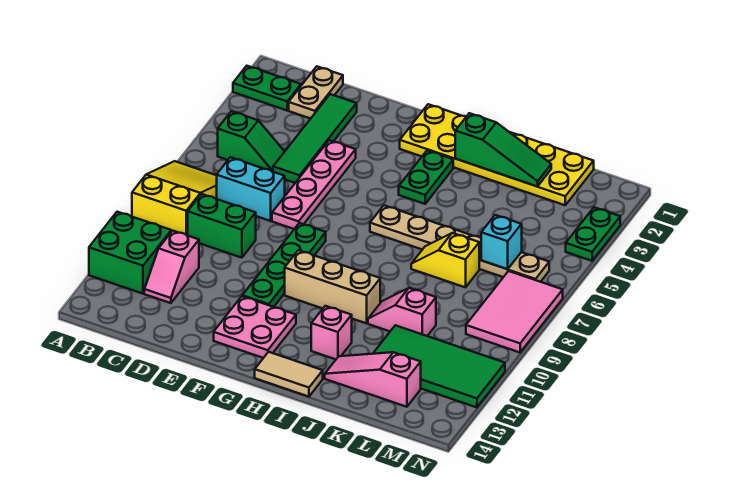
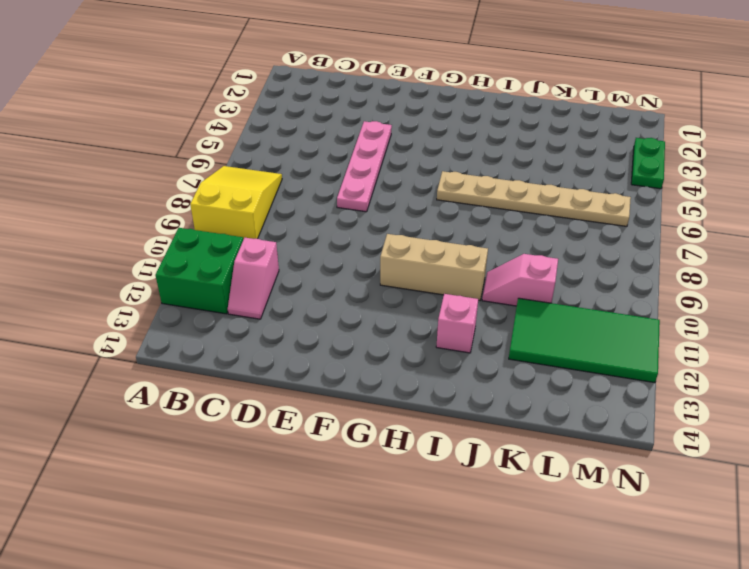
none -> green plate A2:B2 level 1
none -> green slope B5:C5 level 1 top B
none -> tan plate C1:C2 level 1

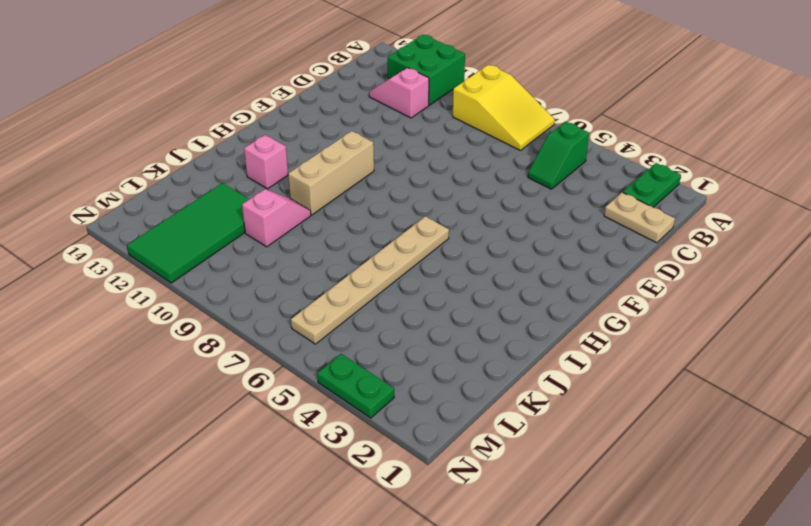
none -> cyan brick C7:D7 level 1
none -> green brick C9:D9 level 1
none -> green tile D2:D5 level 1

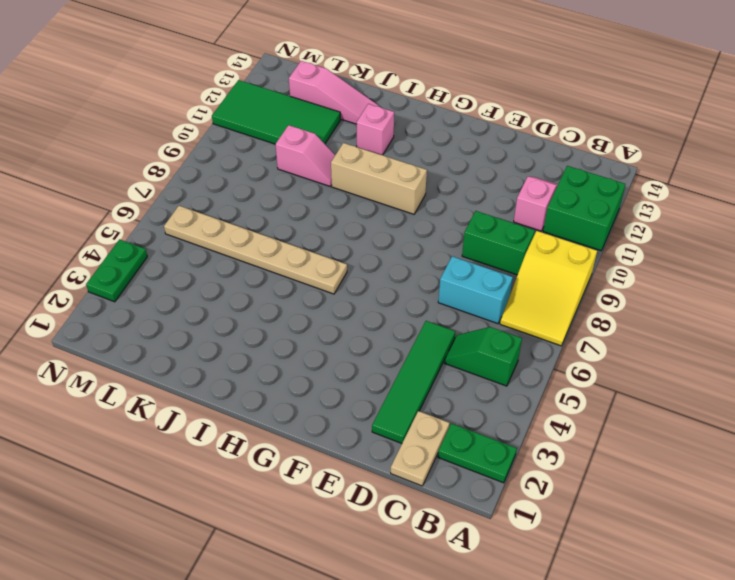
none -> pink plate E4:E7 level 1
none -> green plate F8:F11 level 1
none -> pink plate F12:G13 level 1

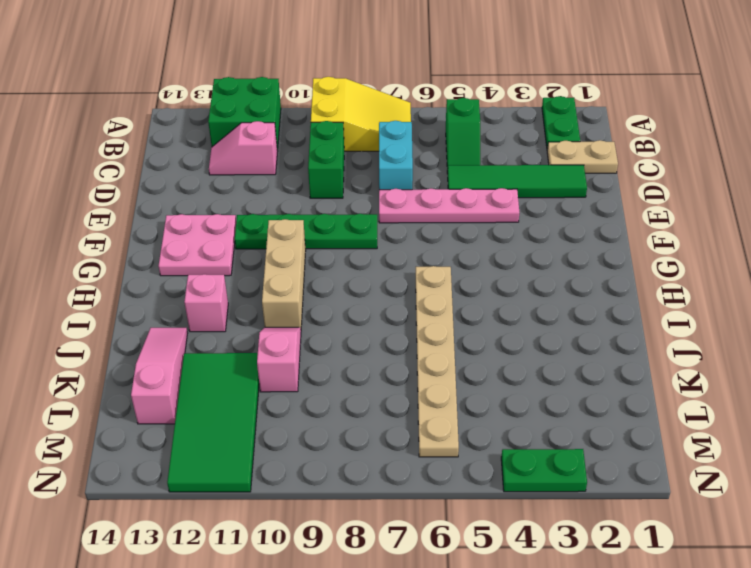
none -> yellow plate G1:L2 level 1
none -> green plate H3:H4 level 1
none -> tan tile H14:I14 level 1

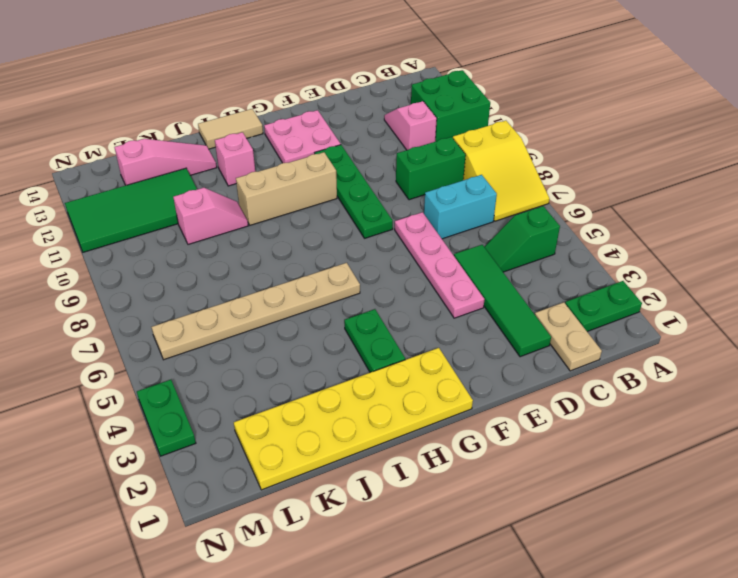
none -> yellow slope J7:K7 level 1 top K
none -> pink tile M7:N9 level 1
none -> green slope I2:K2 level 2 top I

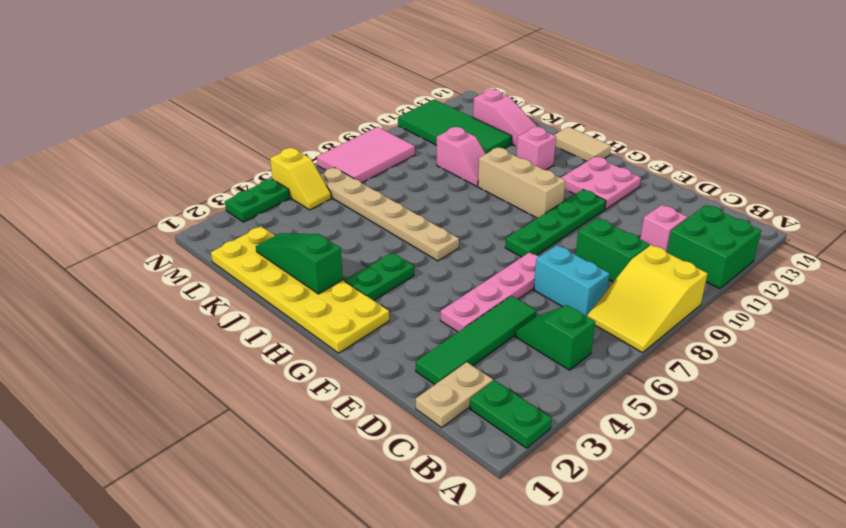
yellow slope M5:N5 level 1 top N -> yellow slope J7:K7 level 1 top K
none -> cyan brick L6 level 2

